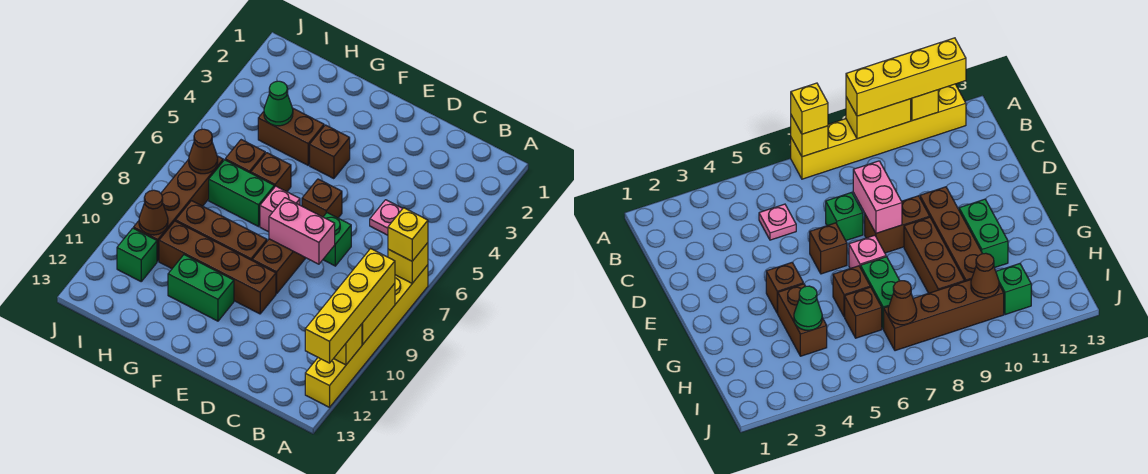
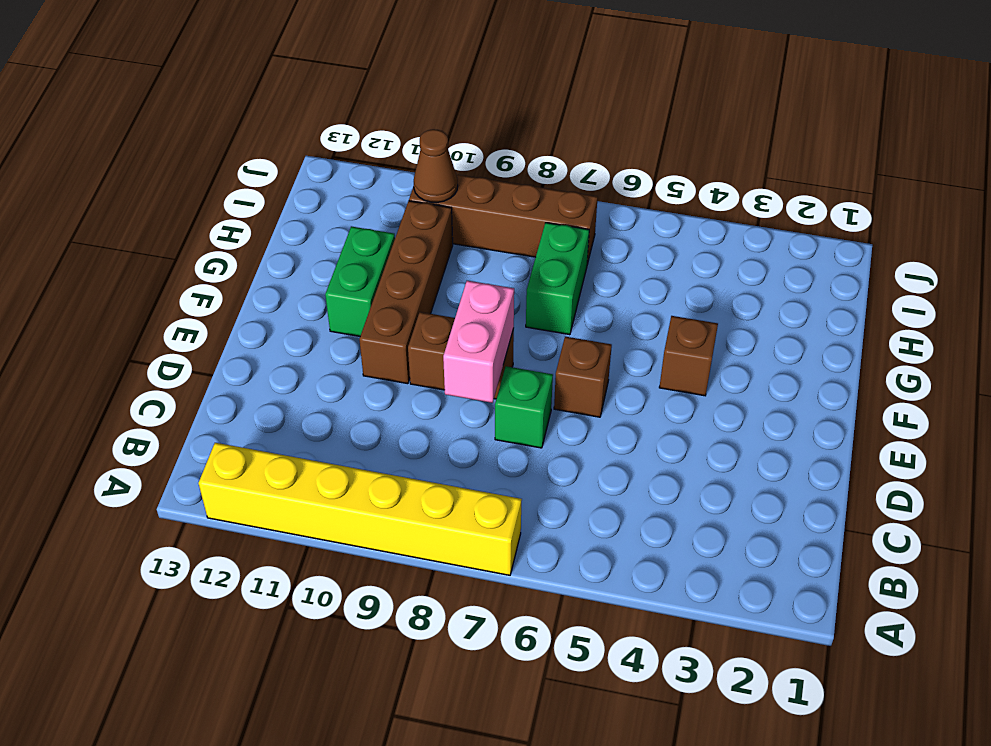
none -> pink plate C5 level 1
none -> pink brick F7 level 1
none -> brown brick F9:H9 level 1

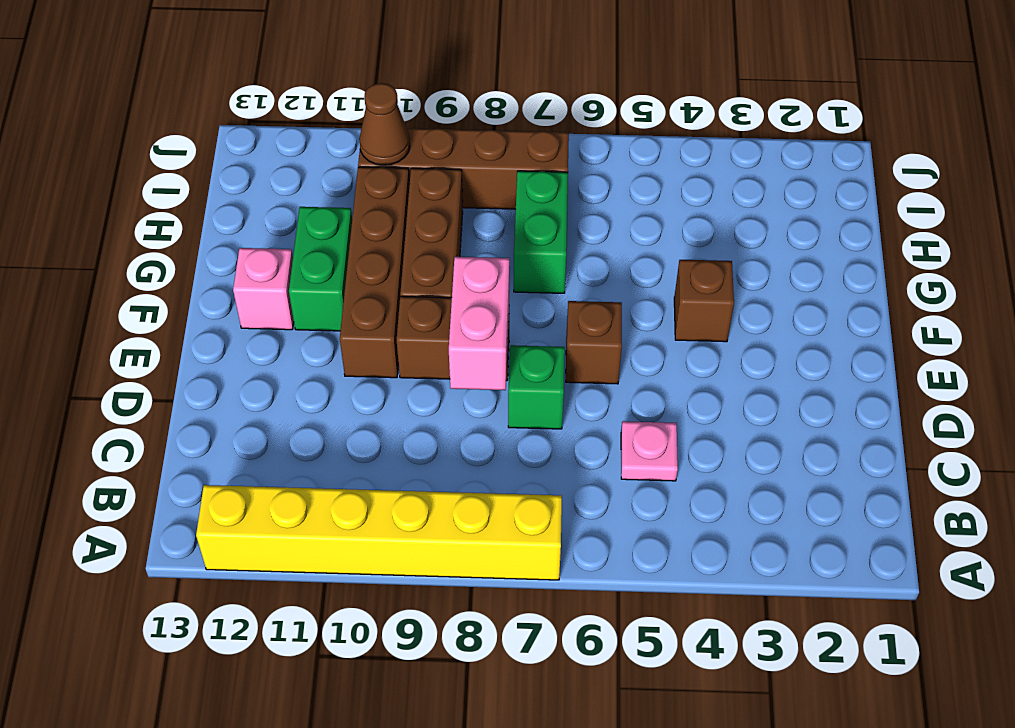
pink brick F12 level 1 -> pink brick F7 level 1
none -> brown brick G4:H4 level 1
none -> brown brick G6 level 1
none -> brown brick H6 level 1

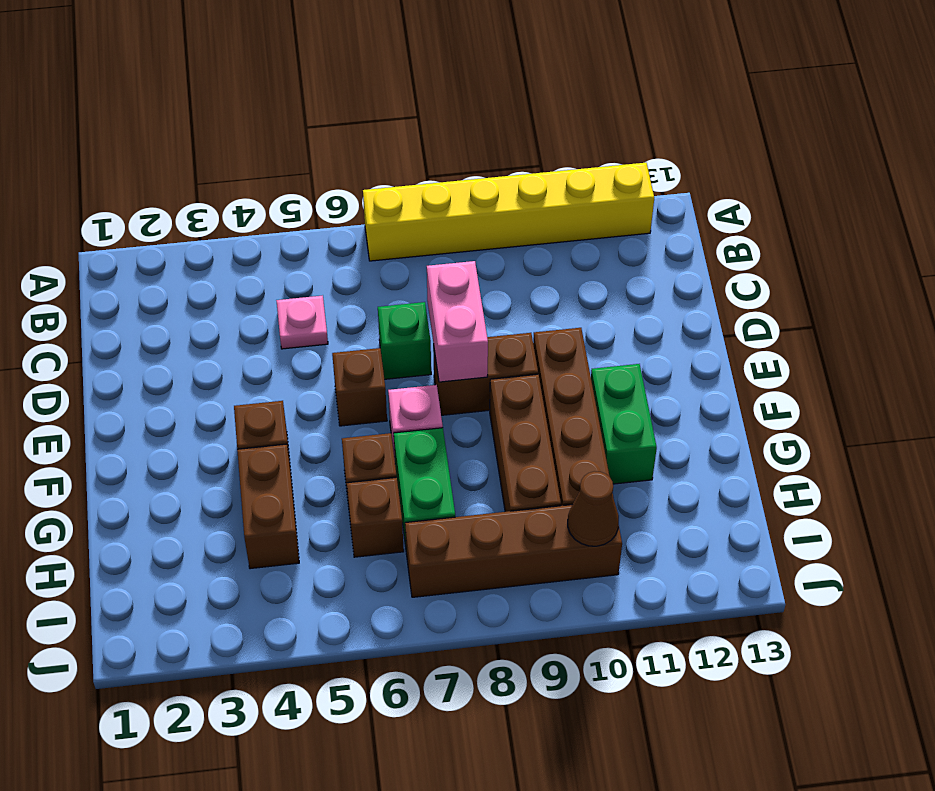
none -> green brick I11 level 1
none -> yellow brick A7 level 2
none -> yellow brick A9:A10 level 2

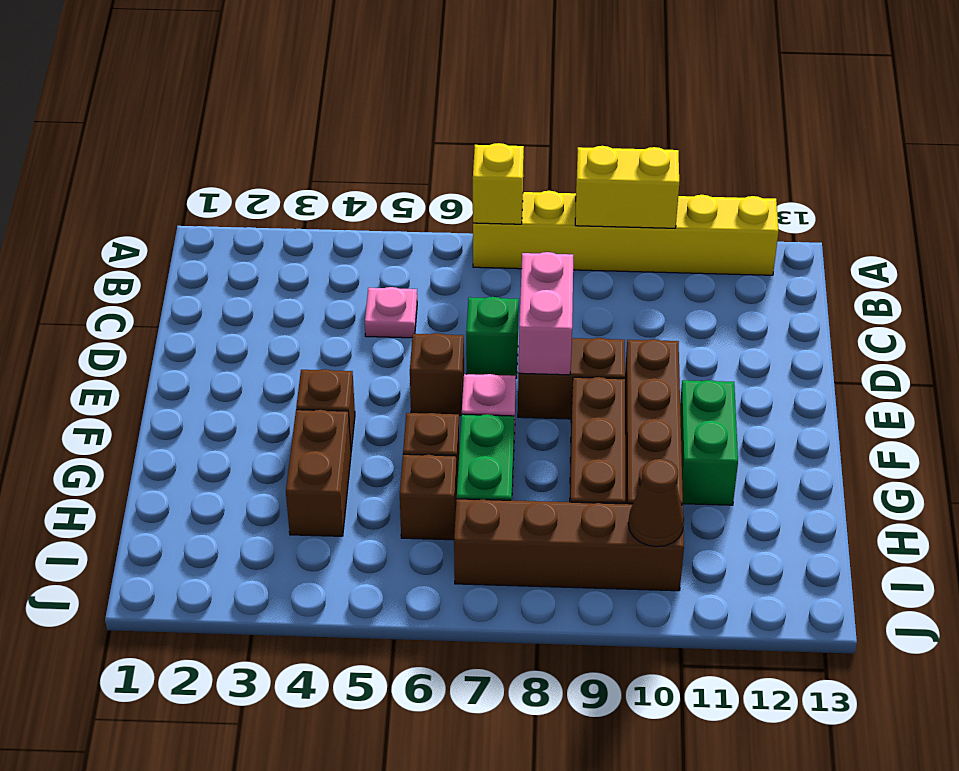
none -> green brick I11 level 1
none -> yellow brick A11 level 2
none -> green cone H4 level 2

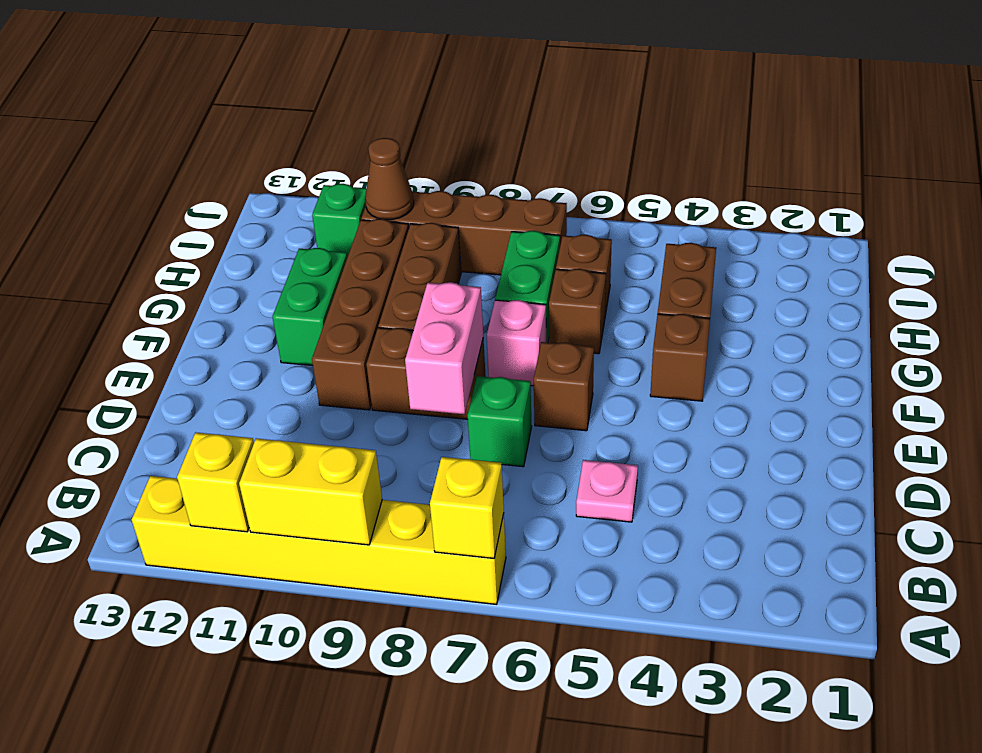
none -> green cone H4 level 2
none -> brown cone I7 level 2
none -> yellow brick A7 level 3

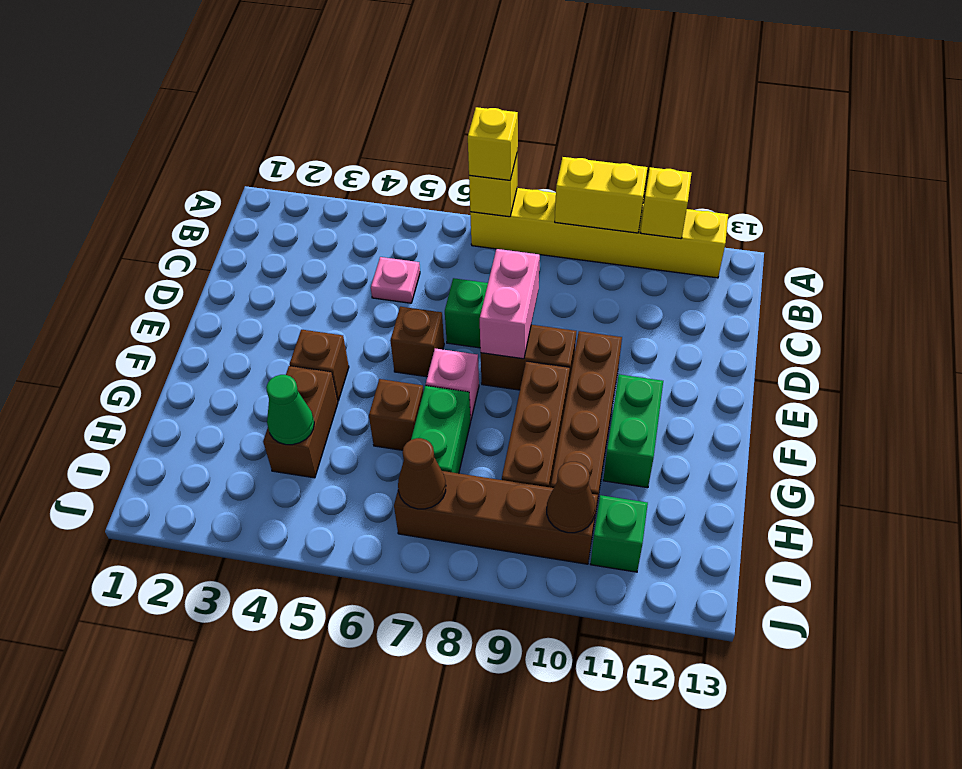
none -> brown brick H6 level 1
none -> yellow brick A9:A12 level 3

